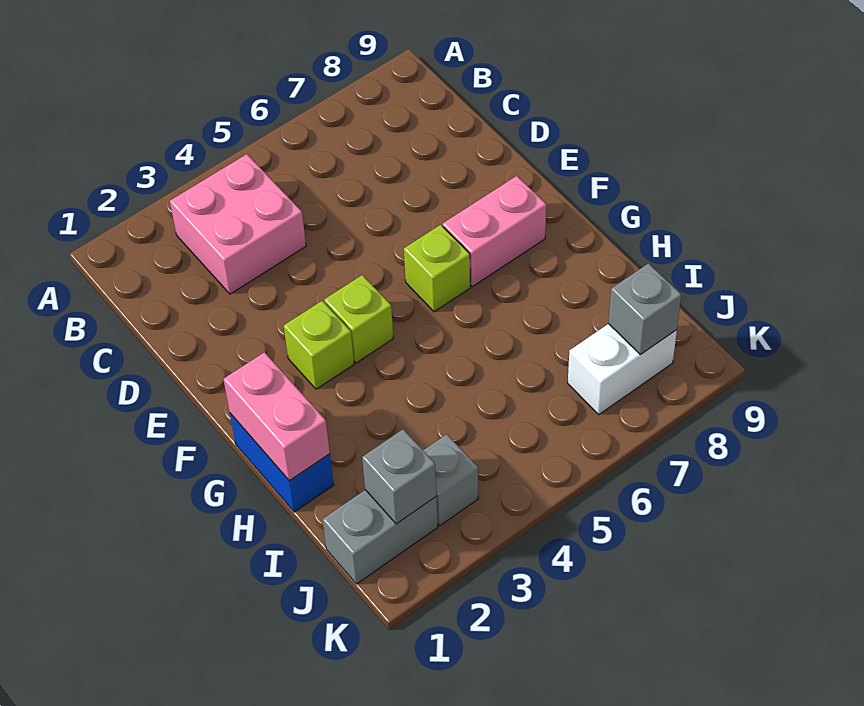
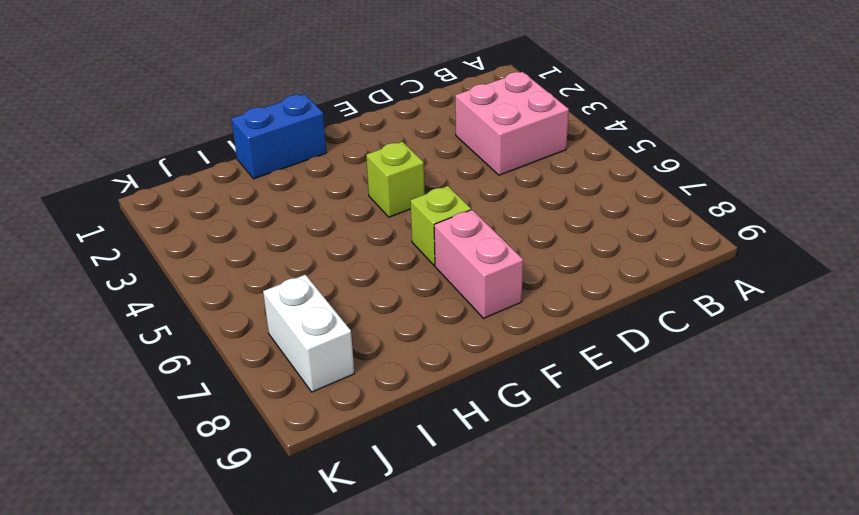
none -> lime brick F3 level 1
none -> grey brick J1:J2 level 1
none -> grey brick J3 level 1

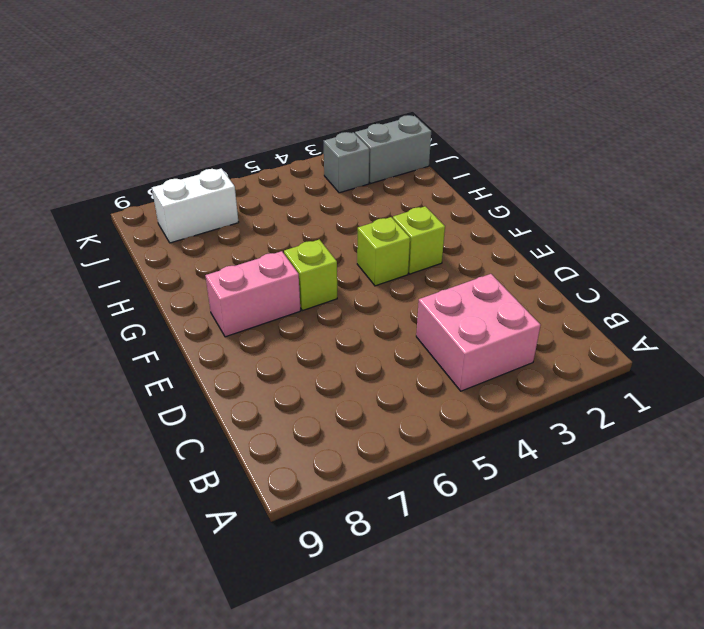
none -> blue brick G1:H1 level 1
none -> pink brick G1:H1 level 2
none -> grey brick J2 level 2

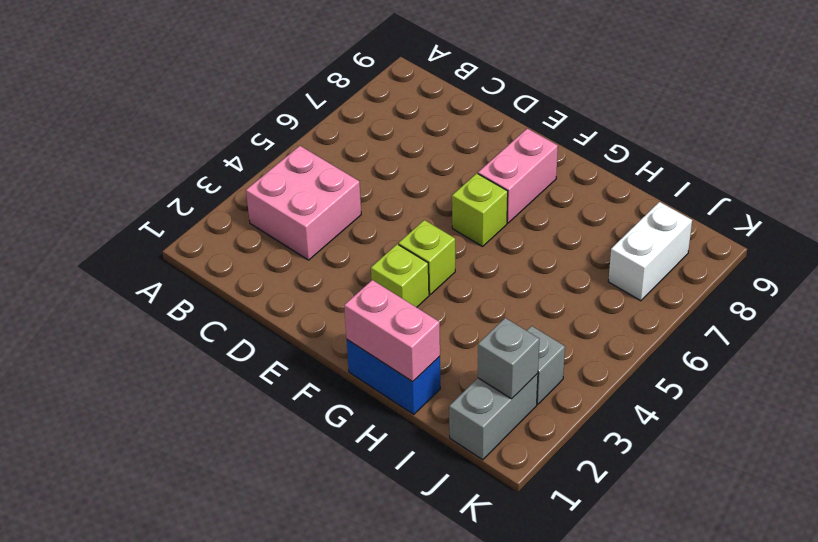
none -> grey brick J8 level 2

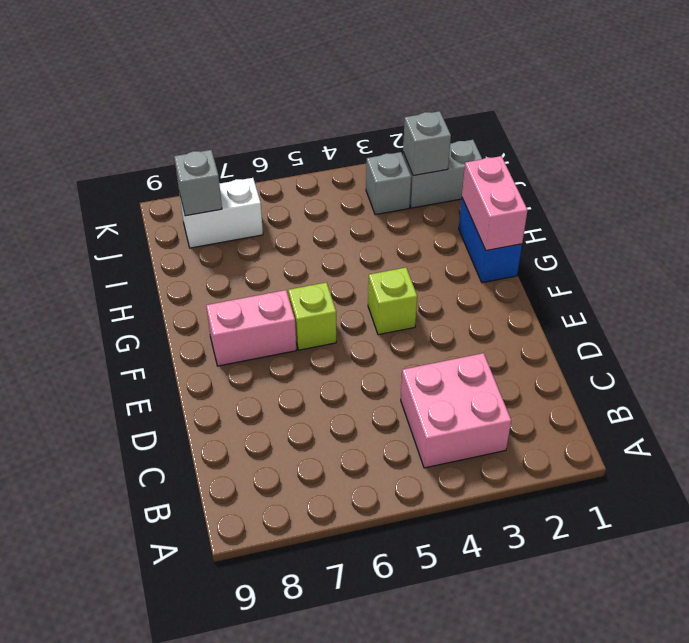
none -> lime brick F3 level 1

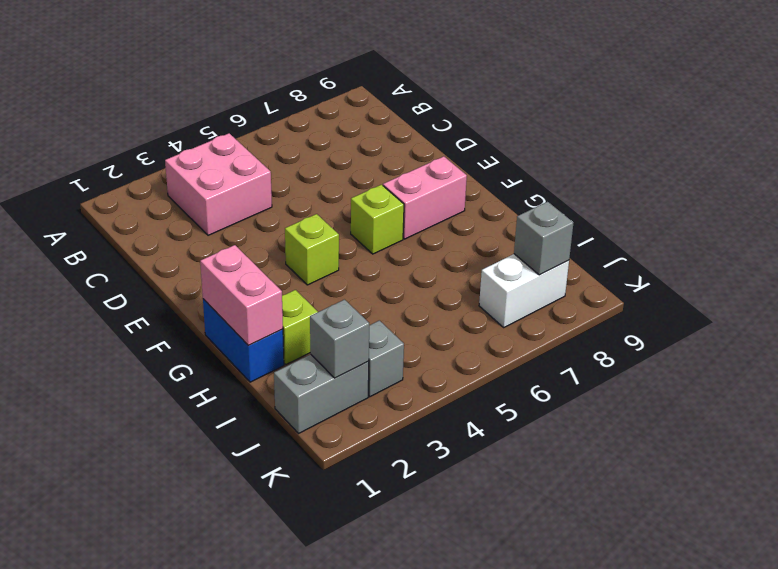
lime brick H2 level 1 -> lime brick F3 level 1

